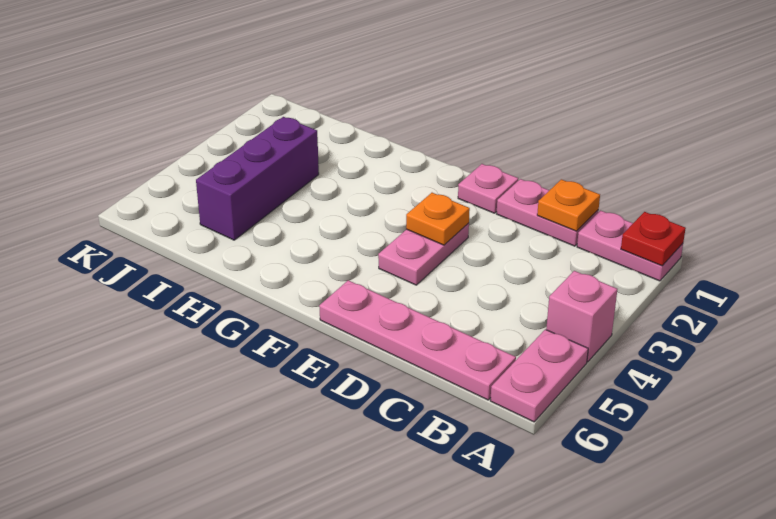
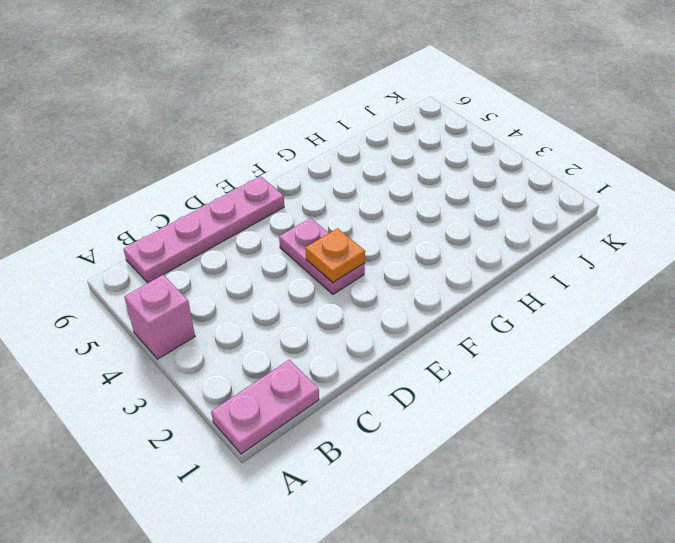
none -> pink plate A5:A6 level 1
none -> pink plate C1:D1 level 1

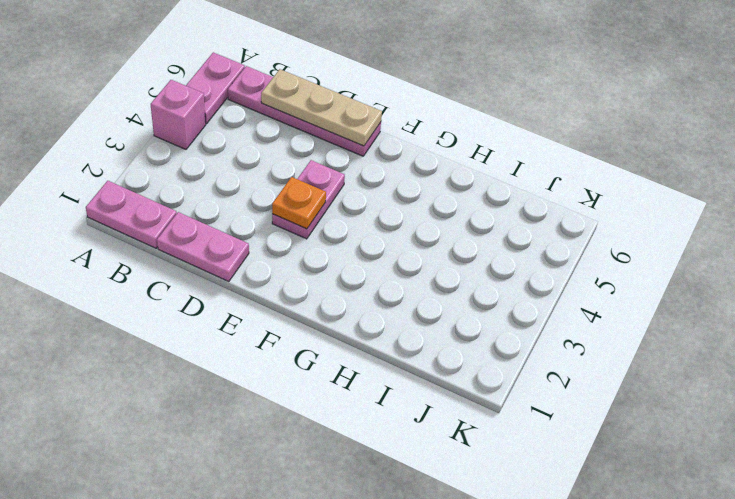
tan plate C6:E6 level 2 -> none
none -> pink plate E1 level 1
none -> purple brick I3:I5 level 1

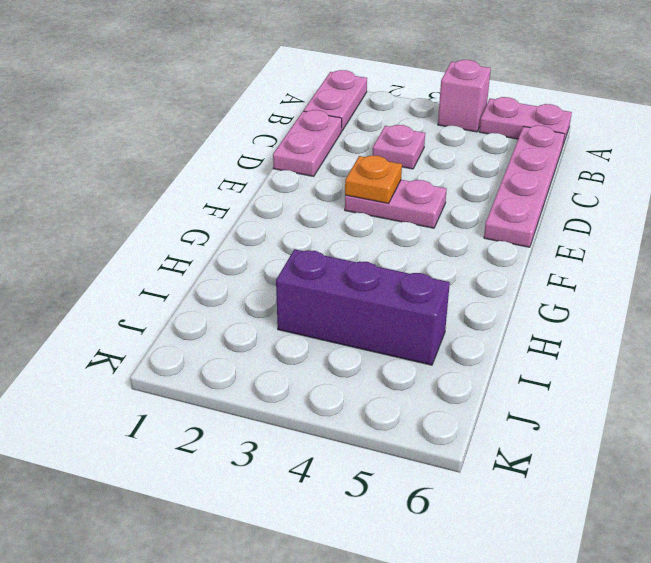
pink plate C3 level 1 -> pink plate E1 level 1
none -> red plate A1 level 2
none -> orange plate C1 level 2

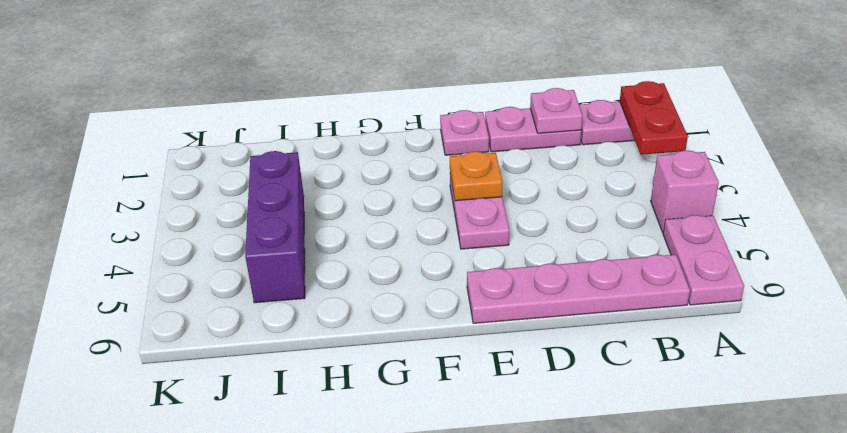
red plate A1:A2 level 2 -> red plate A1 level 2
pink plate C1 level 2 -> orange plate C1 level 2

